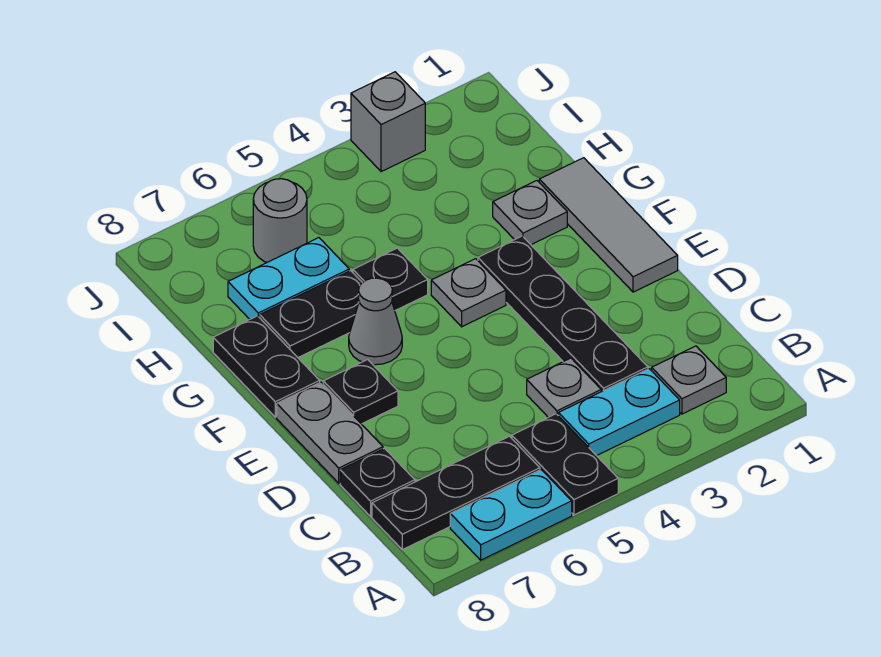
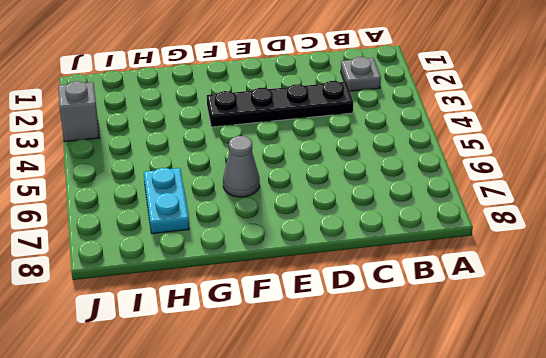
none -> black plate A5:B5 level 1
none -> cyan plate A6:A7 level 1
none -> cyan plate B3:B4 level 1

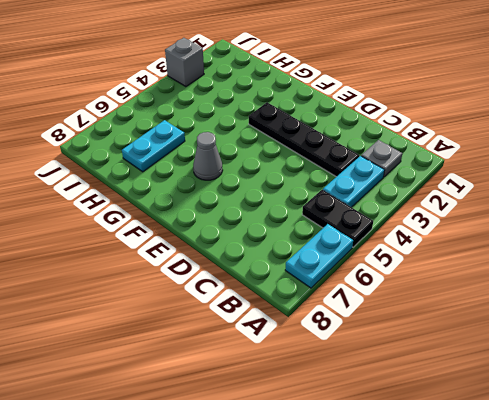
none -> black plate B6:B8 level 1
none -> grey plate C4 level 1
none -> black plate C8 level 1

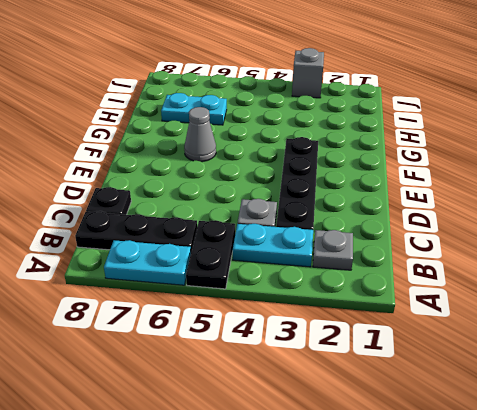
none -> grey plate D8:E8 level 1
none -> grey tile E1:G1 level 1
none -> black plate E7 level 1

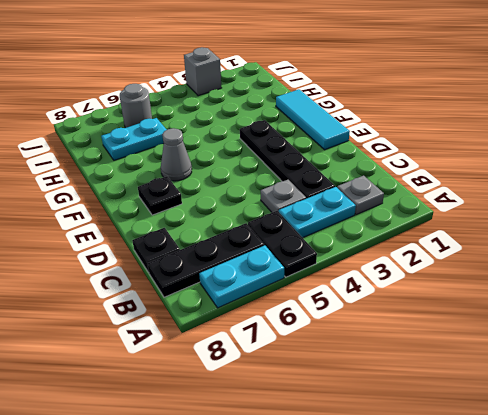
cyan tile E1:G1 level 1 -> grey tile E1:G1 level 1
none -> grey plate D8:E8 level 1
none -> grey plate F4 level 1
none -> black plate F8:G8 level 1

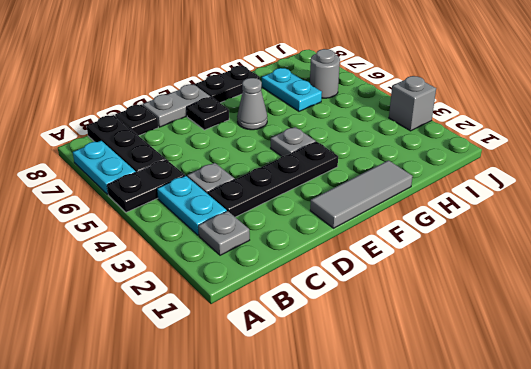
none -> grey plate G2 level 1
none -> black plate G5 level 1
none -> black plate G6:G7 level 1

